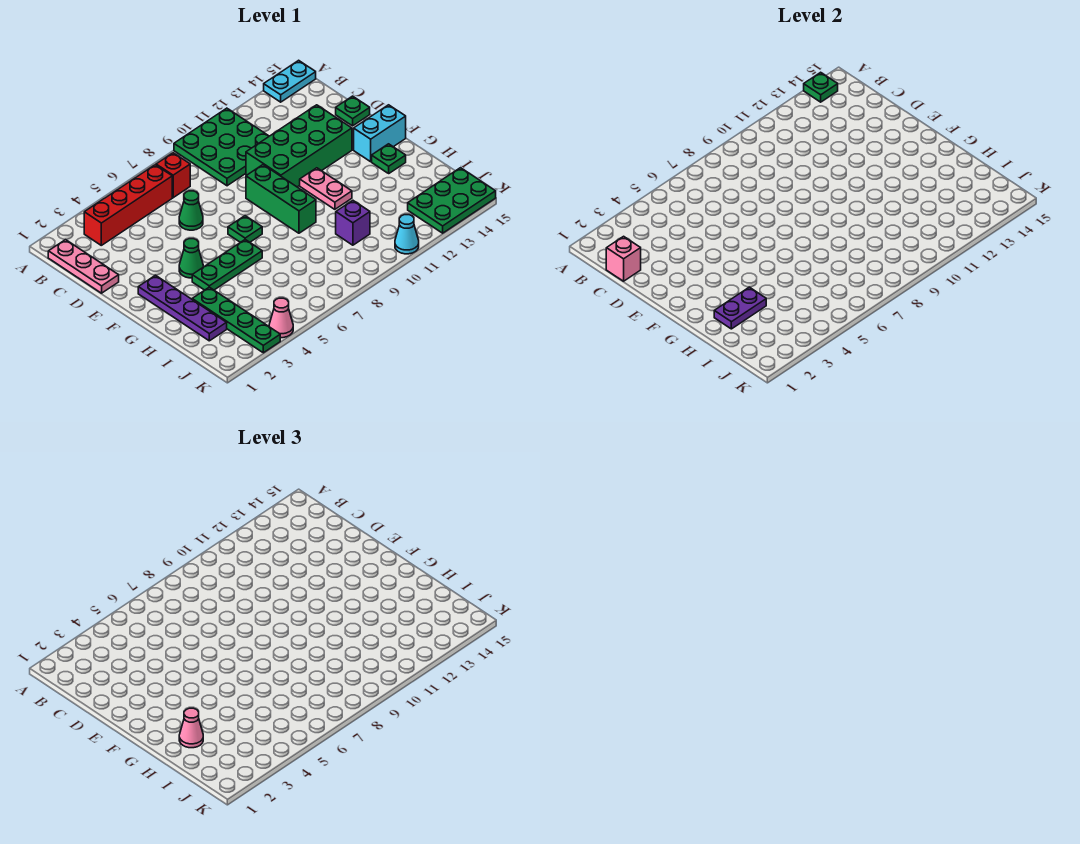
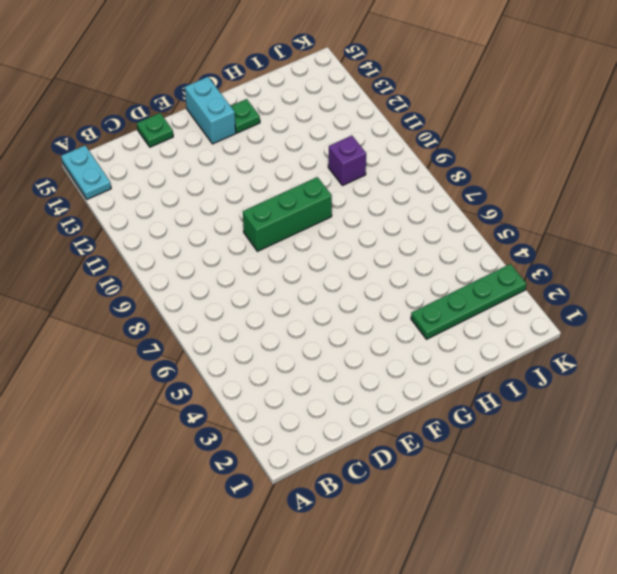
none -> green plate A9:C11 level 1
none -> pink plate B1:D1 level 1
none -> red brick B3:B6 level 1

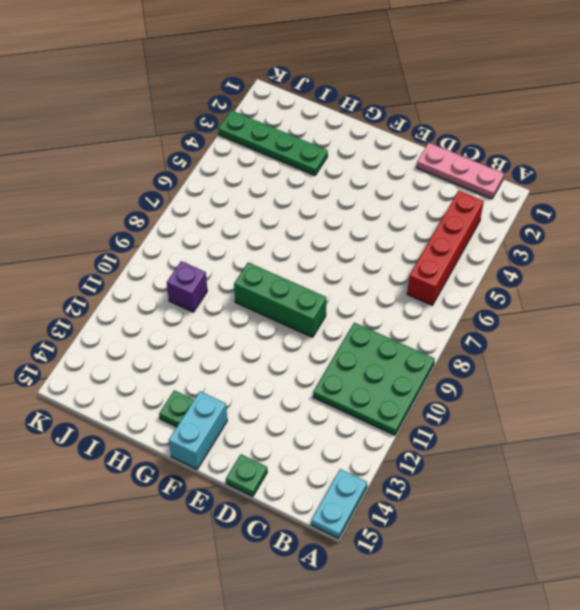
none -> red brick B7 level 1
none -> green cone D6 level 1
none -> green brick D10:E13 level 1

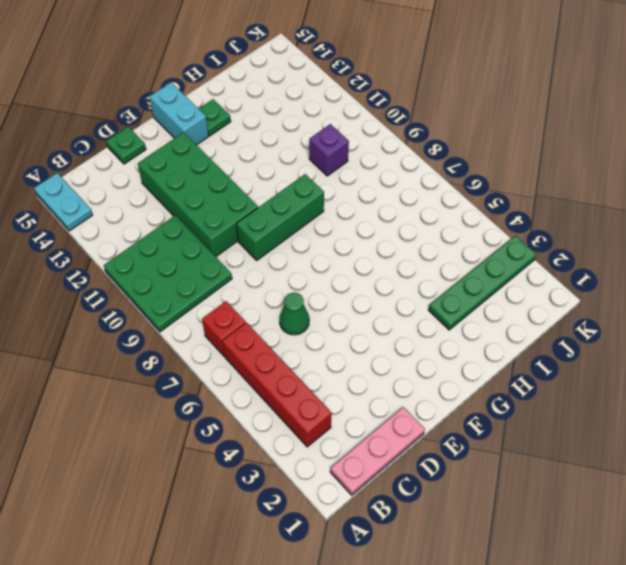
none -> purple plate F2:I2 level 1
none -> green cone F4 level 1
none -> green plate F7 level 1

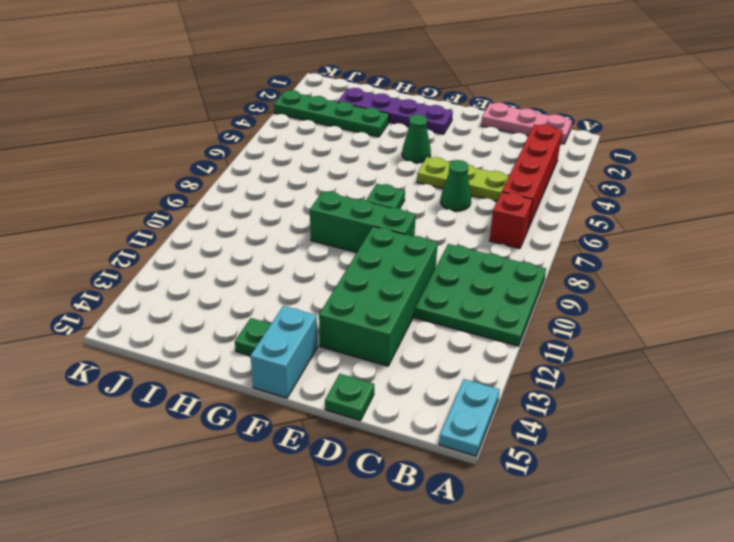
lime plate C5:E5 level 1 -> none
none -> pink plate F11:G11 level 1
none -> green plate G4:G6 level 1
none -> purple brick I10 level 1

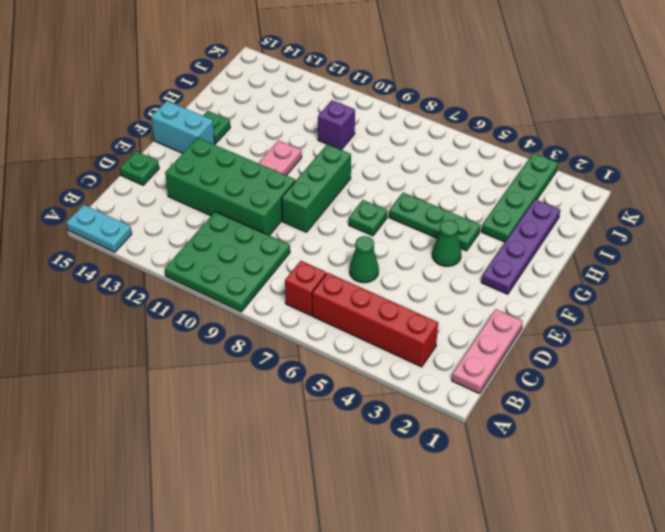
none -> green plate J13:K15 level 1
none -> pink cone K4 level 1
none -> cyan cone K11 level 1

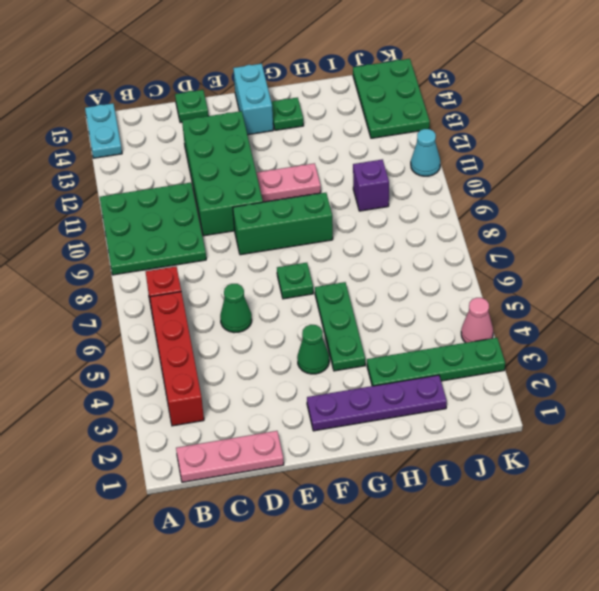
none -> green plate A14 level 2
none -> pink brick C1 level 2
none -> purple plate H2:H3 level 2

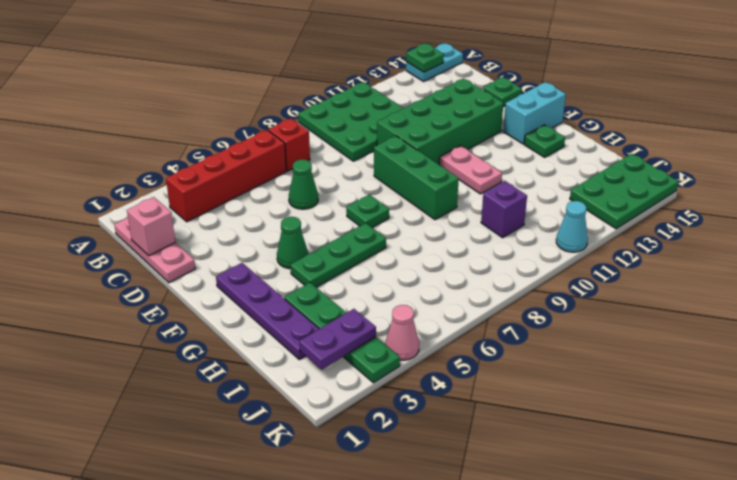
purple plate J2:J3 level 2 -> purple plate H2:H3 level 2
none -> pink cone H2 level 3

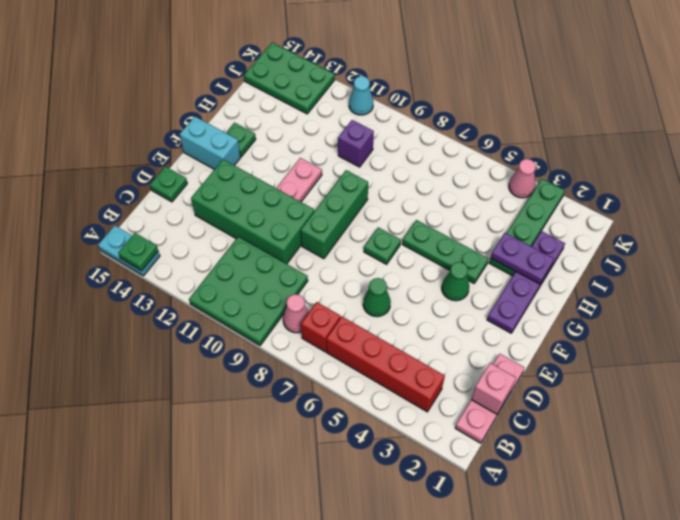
pink cone B8 level 1 -> pink cone H2 level 3

